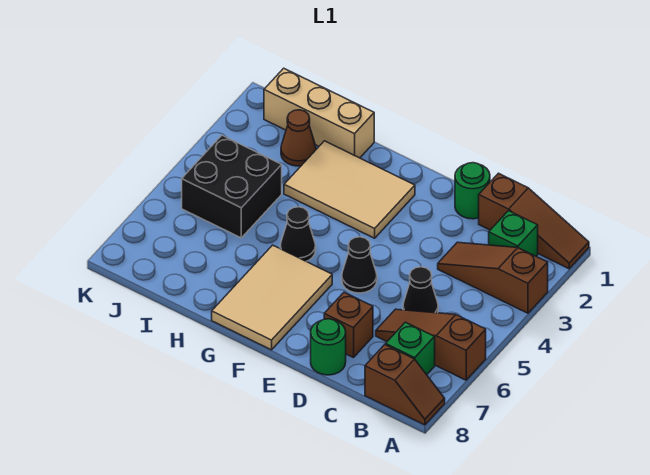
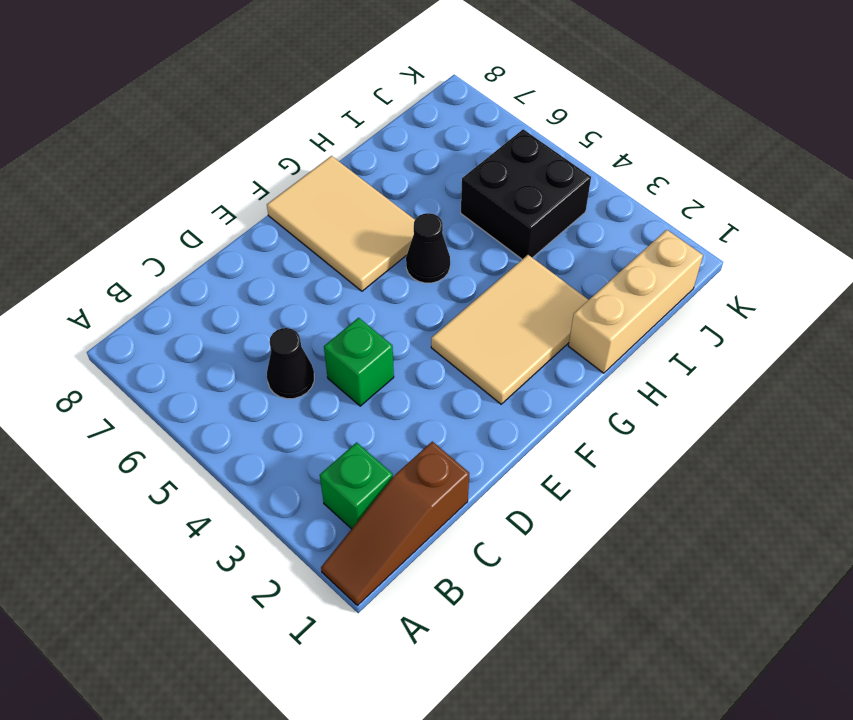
green brick D4 level 1 -> green brick B7 level 1
none -> brown slope A3:C3 level 1 top A
none -> brown slope A6:C6 level 1 top A
none -> brown slope A8:B8 level 1 top B

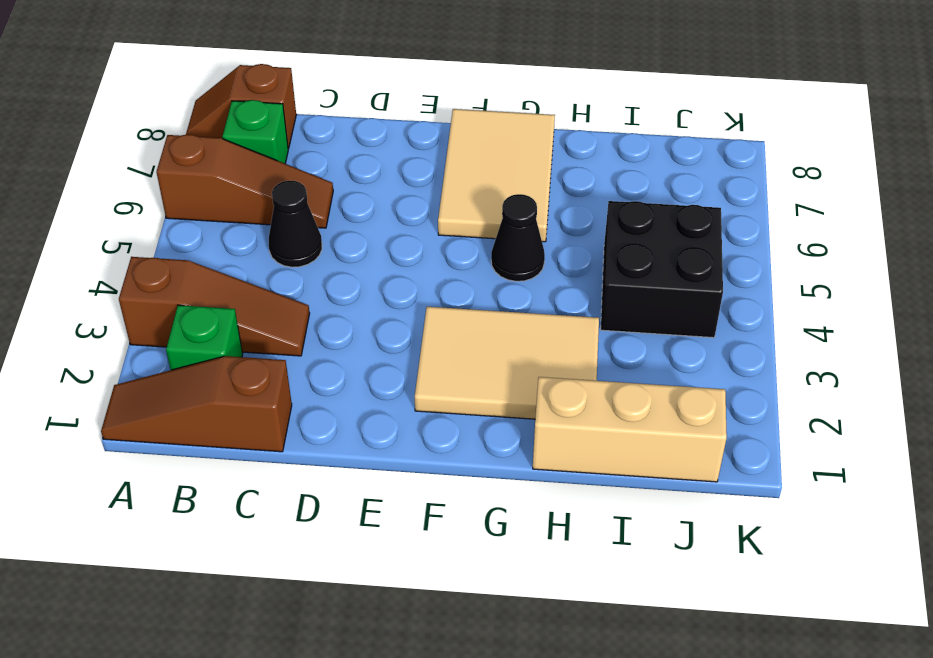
none -> green round brick D1 level 1
none -> brown brick D7 level 1
none -> green round brick D8 level 1

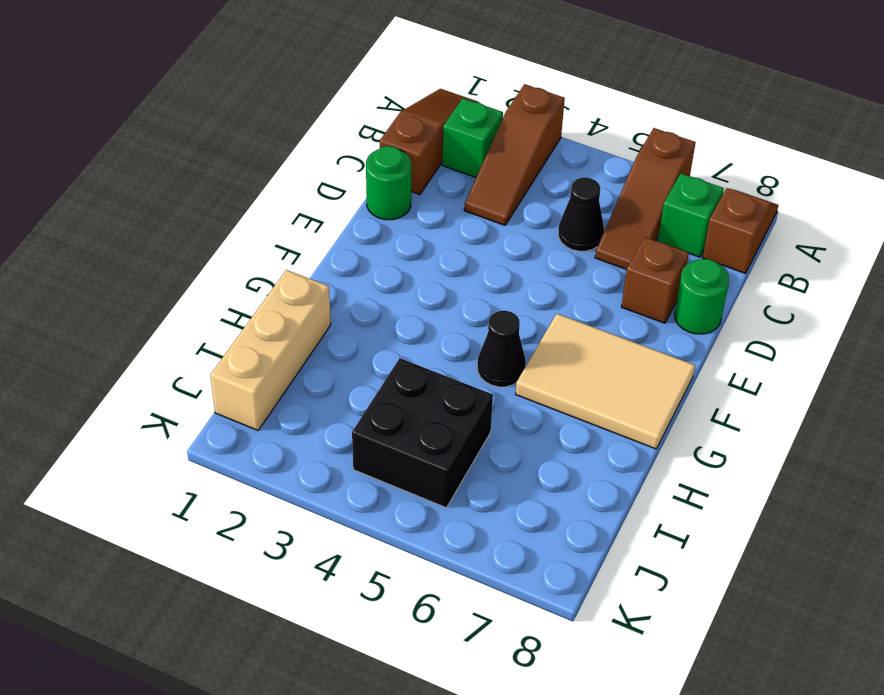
none -> black cone E5 level 1
none -> tan tile F2:H3 level 1
none -> brown cone I2 level 1

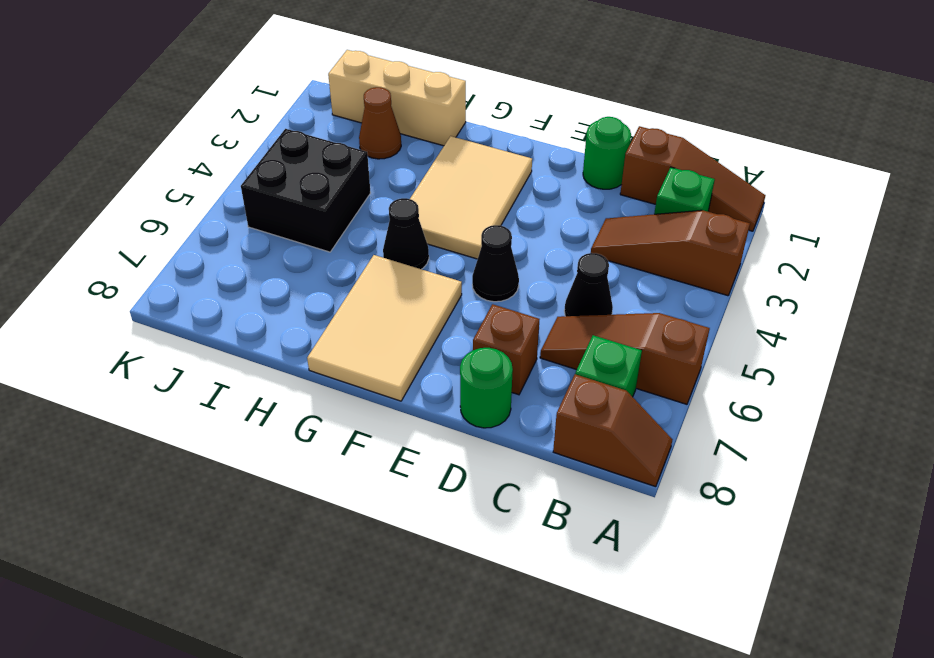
tan tile F2:G4 level 1 -> tan tile F2:H3 level 1

